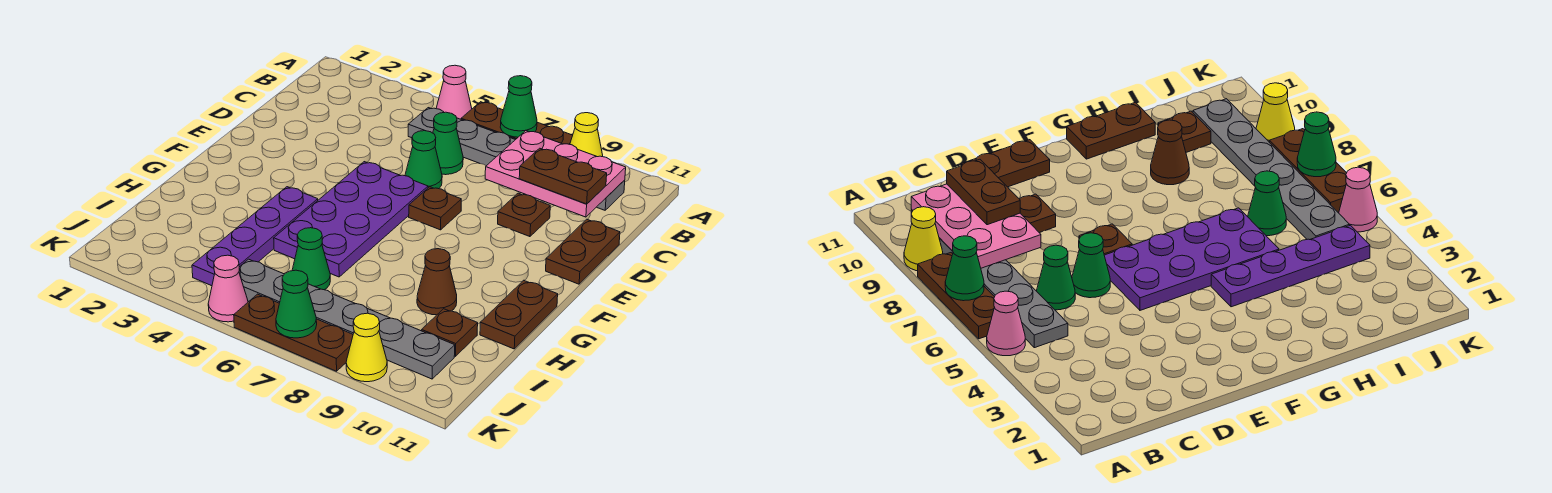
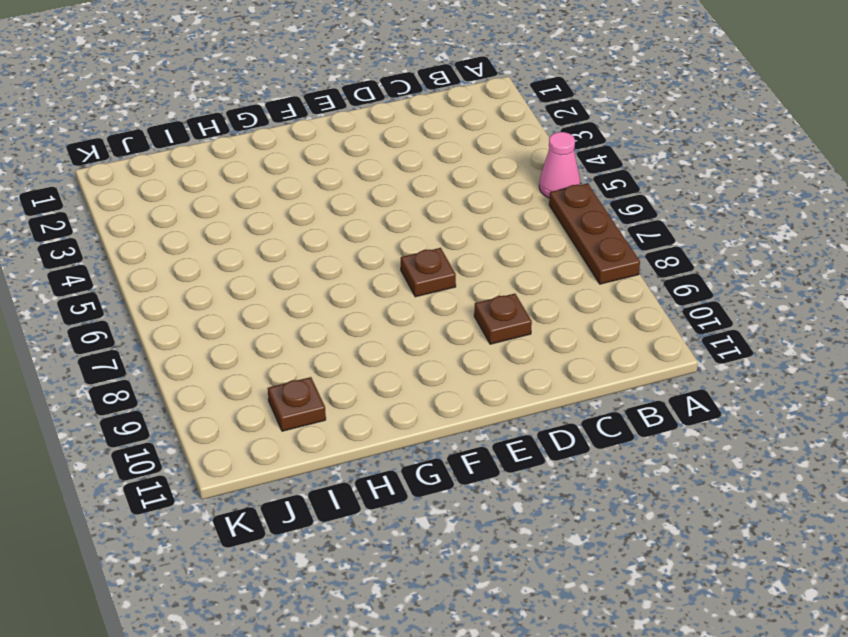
none -> yellow cone A9 level 1
none -> grey plate B5:B10 level 1
none -> green cone C6 level 1

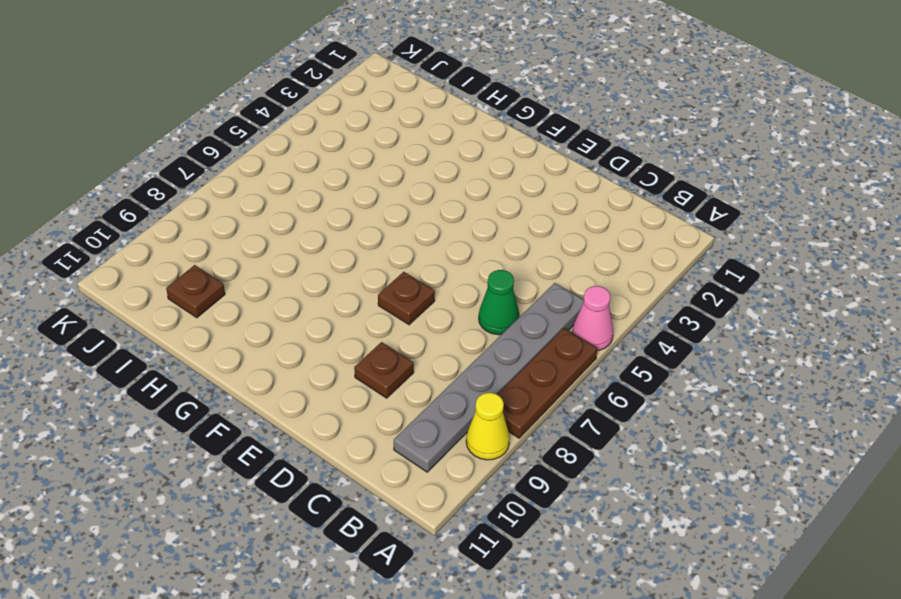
none -> green cone D6 level 1
none -> brown plate D11:E11 level 1
none -> purple plate E5:H6 level 1

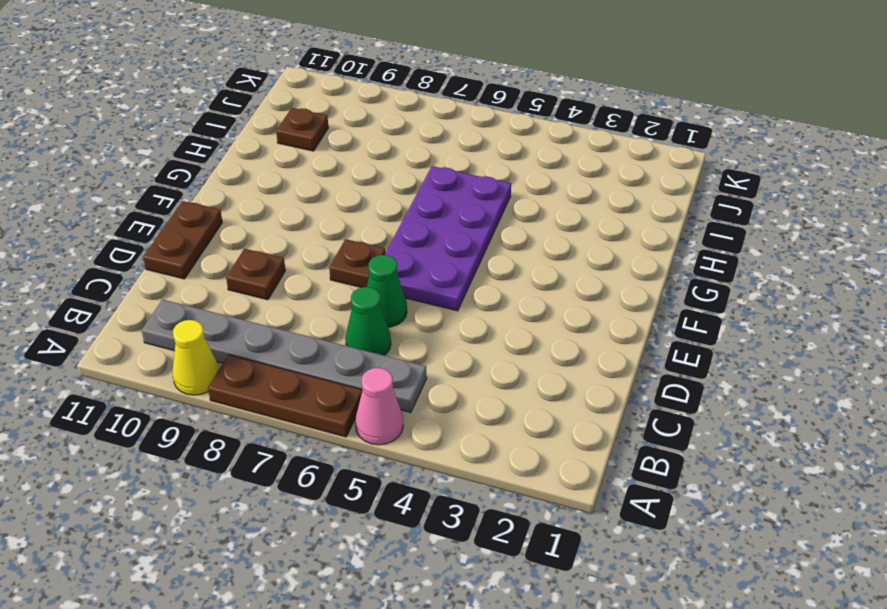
none -> purple plate G4:J4 level 1
none -> brown plate G11:H11 level 1
none -> brown cone H9 level 1

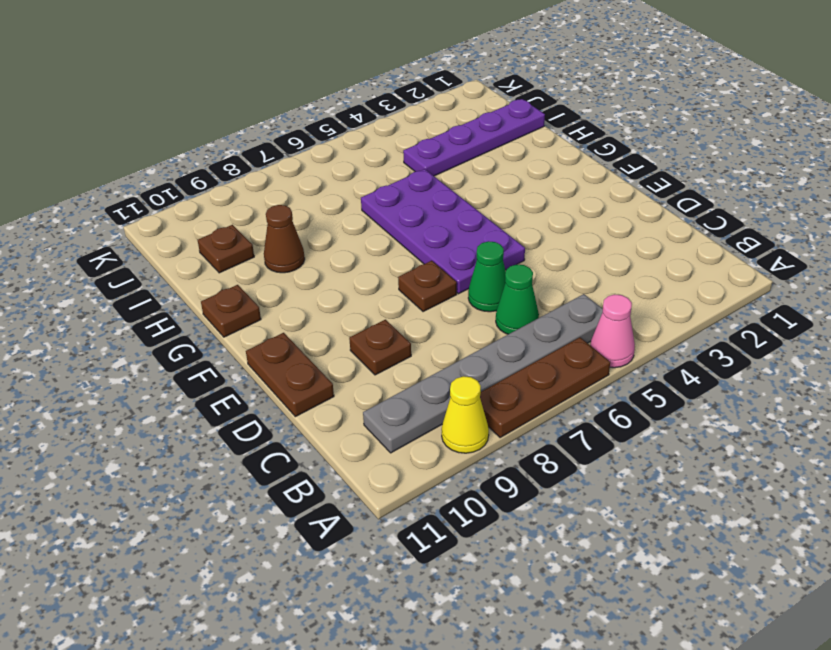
brown plate G11 level 1 -> brown plate G11:H11 level 1
purple plate I1:I4 level 1 -> purple plate G4:J4 level 1
none -> green cone I6 level 1
none -> grey plate J5:J10 level 1
none -> pink cone K5 level 1

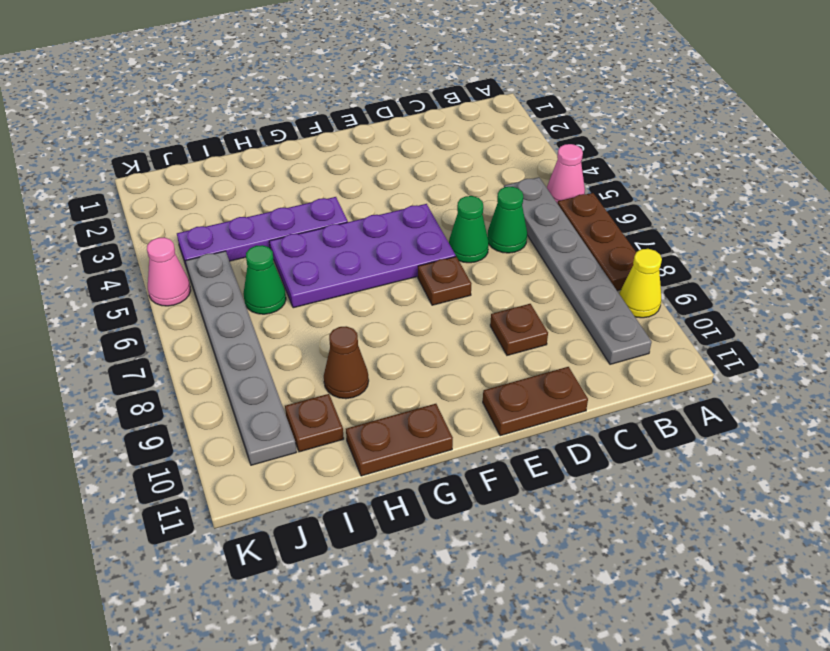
none -> brown plate K6:K8 level 1
none -> yellow cone K9 level 1
none -> green cone A7 level 2

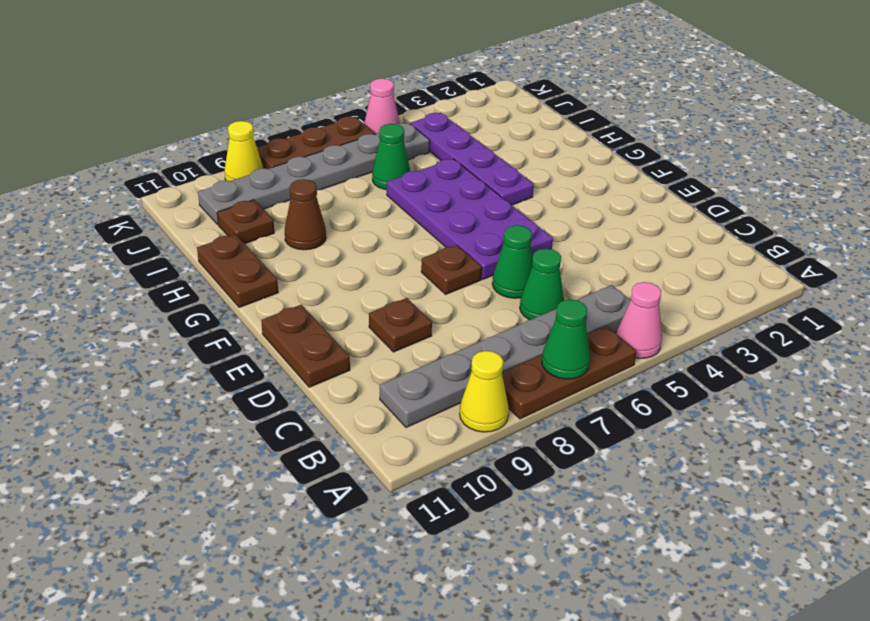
none -> pink plate B8:C10 level 2
none -> green cone K7 level 2
none -> brown plate C9:C10 level 3

